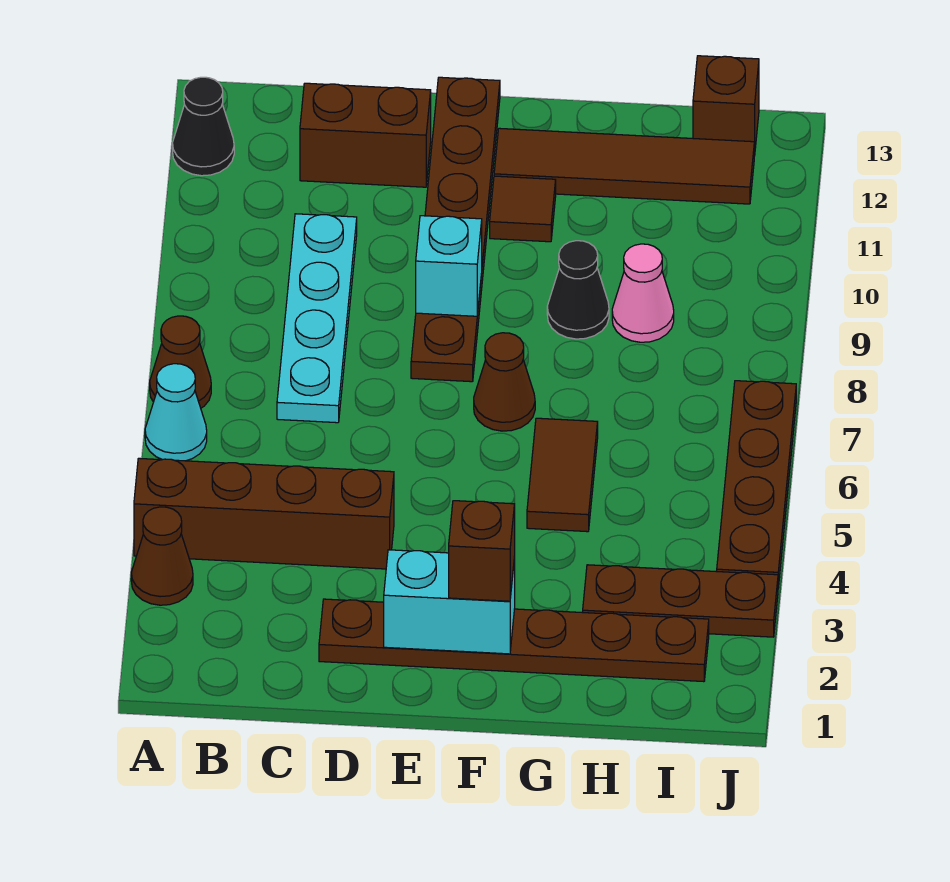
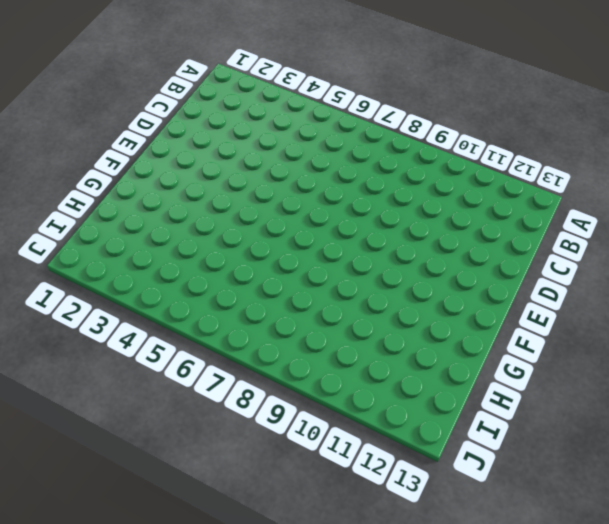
none -> brown cone A3 level 1
none -> brown brick A4:D4 level 1
none -> cyan cone A6 level 1

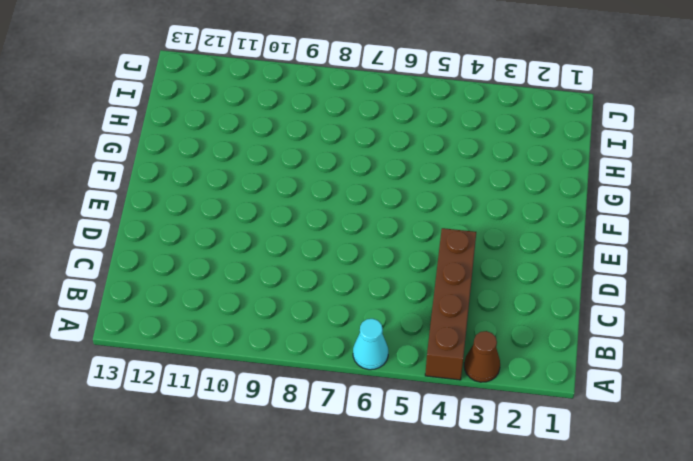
none -> brown cone A7 level 1
none -> black cone A12 level 1
none -> cyan plate C7:C10 level 1

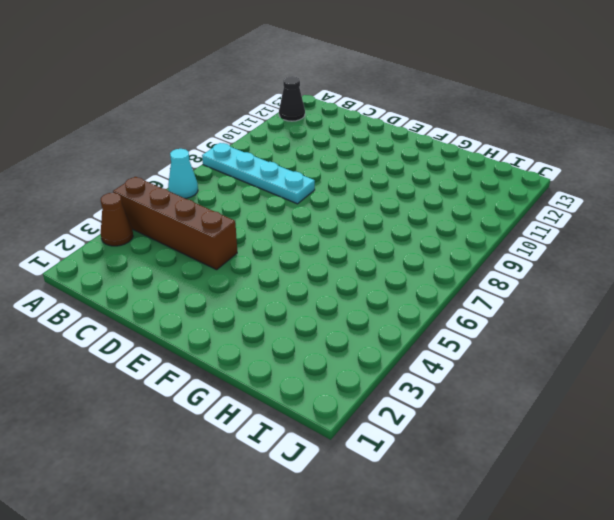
cyan plate A8:D8 level 1 -> cyan plate C7:C10 level 1
none -> brown cone A7 level 1
none -> brown brick C12:D12 level 1
none -> brown plate D2:I2 level 1

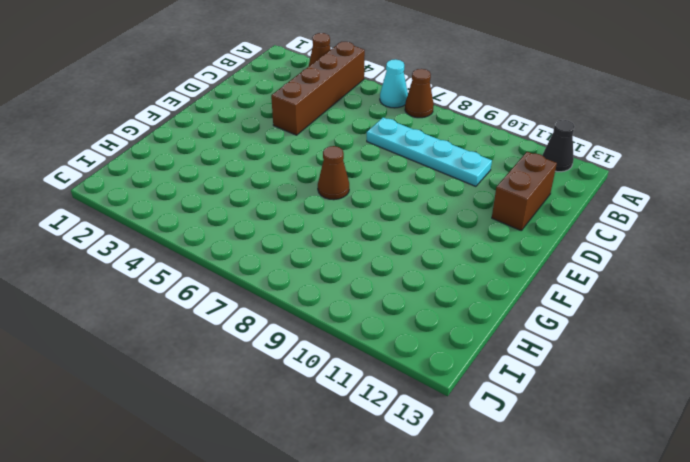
none -> brown plate D2:I2 level 1
none -> brown plate E8:E13 level 1
none -> brown tile F11 level 1

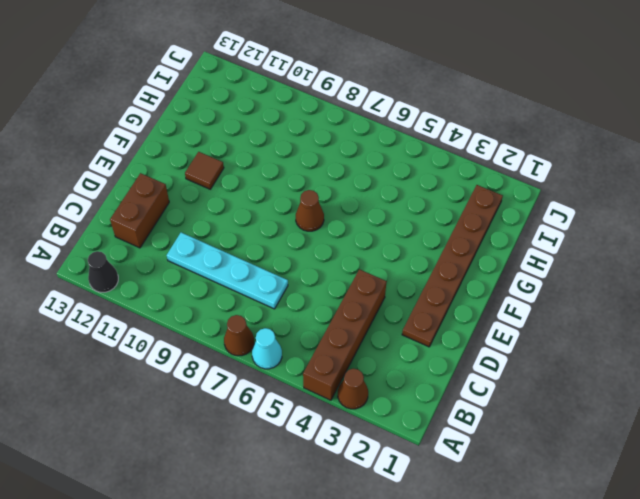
none -> brown plate E8:E13 level 1
none -> brown tile F12:I12 level 1
none -> brown tile G5:G6 level 1

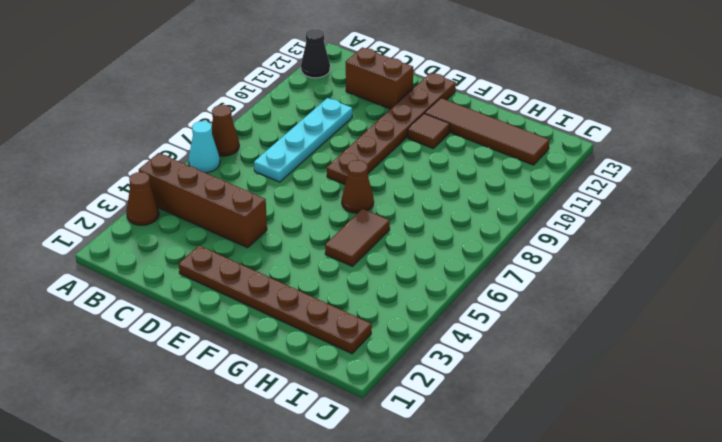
none -> black cone G9 level 1
none -> brown plate H3:J3 level 1
none -> pink cone H9 level 1

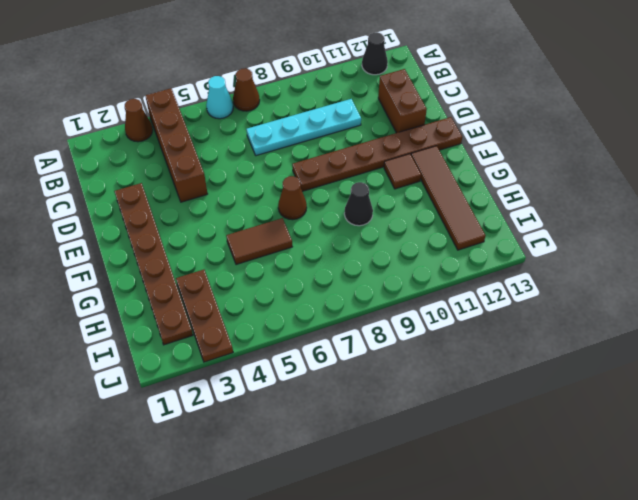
none -> pink cone H9 level 1
none -> brown brick I13 level 1
none -> brown plate J4:J7 level 1

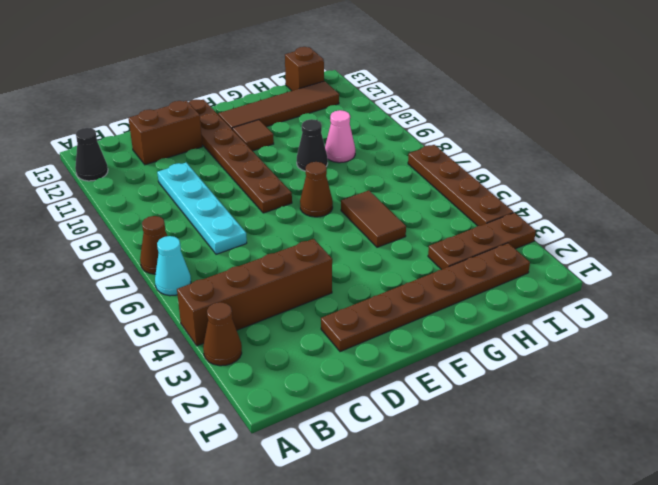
none -> cyan brick E2:F2 level 2
none -> cyan brick E9 level 2
none -> brown brick F2 level 3

